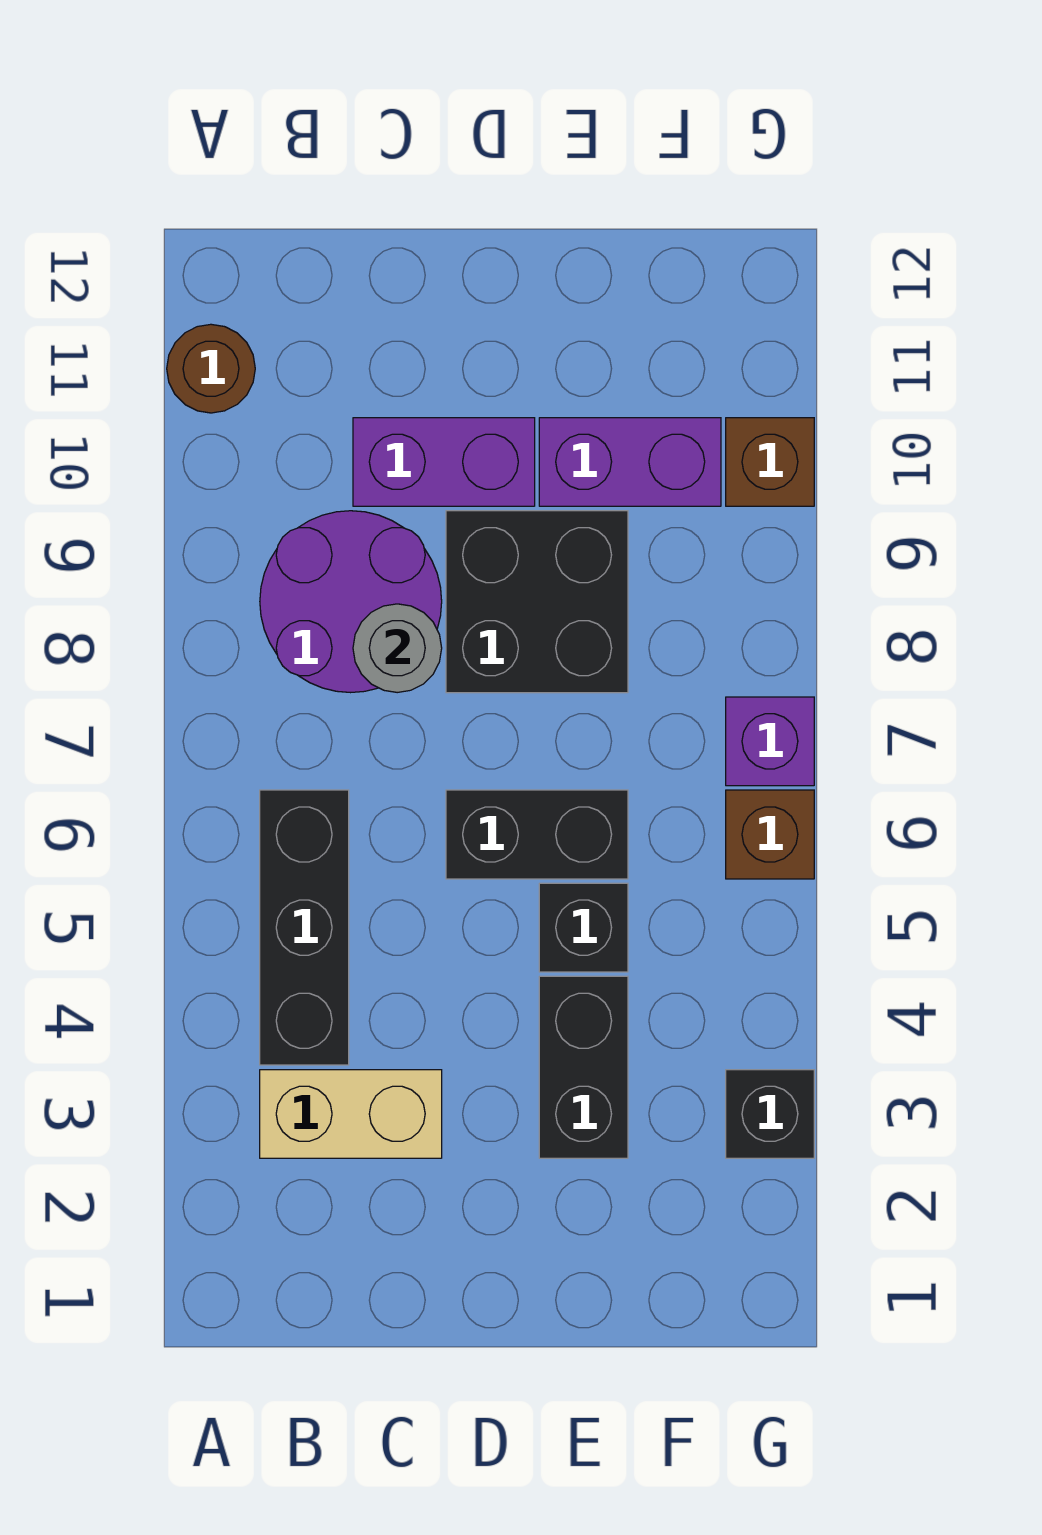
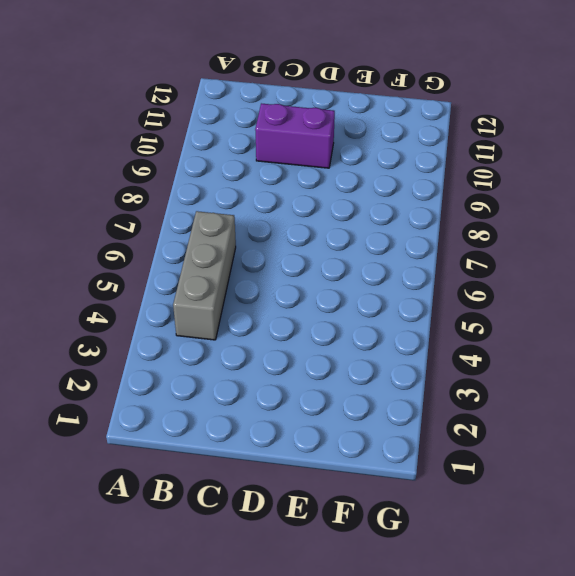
grey brick B4:B6 level 1 -> black brick B4:B6 level 1
none -> brown round brick A11 level 1
none -> tan brick B3:C3 level 1
none -> purple round brick B8:C9 level 1

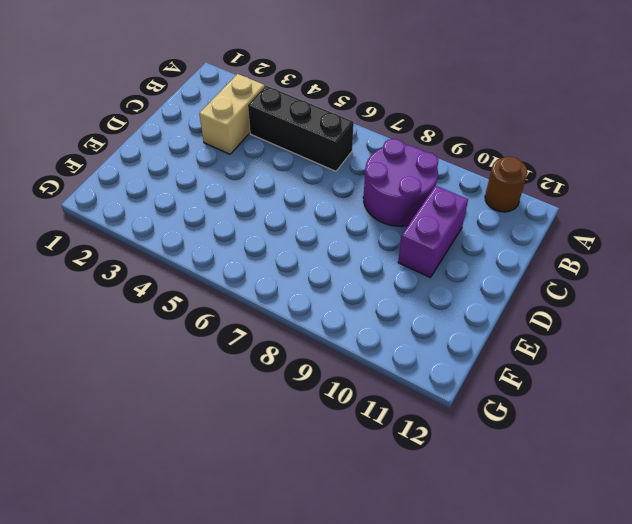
none -> black brick D6:E6 level 1
none -> black brick D8:E9 level 1
none -> black brick E3:E4 level 1

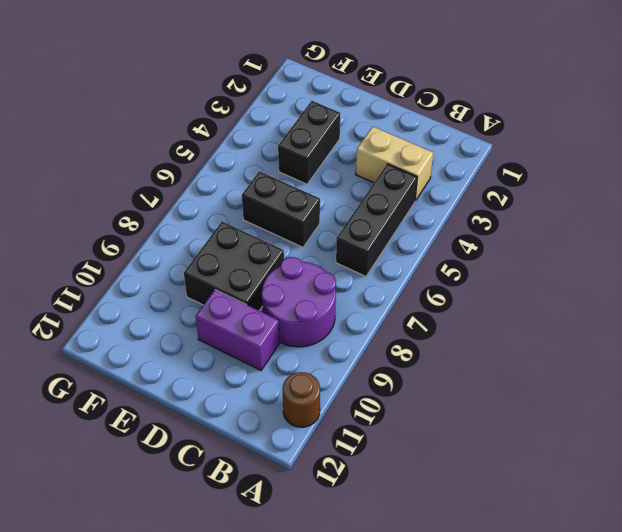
none -> black brick E5 level 1
none -> purple brick E10:F10 level 1
none -> black brick G3 level 1

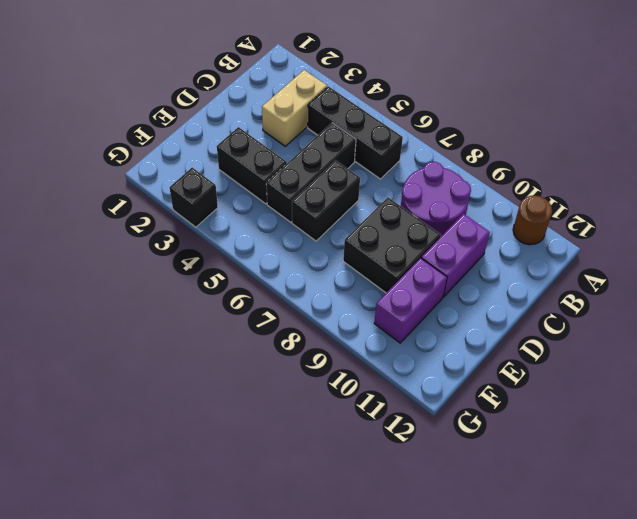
black brick C5:E5 level 1 -> black brick E5 level 1
none -> brown brick G6 level 1
none -> purple brick G7 level 1
none -> brown brick G10 level 1

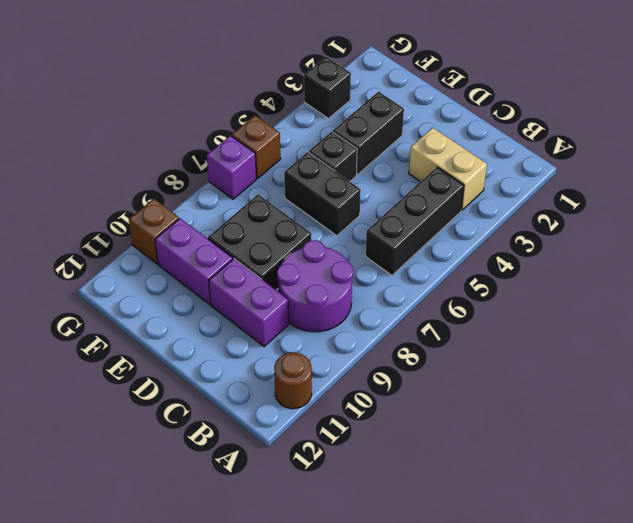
none -> grey round brick C8 level 2

